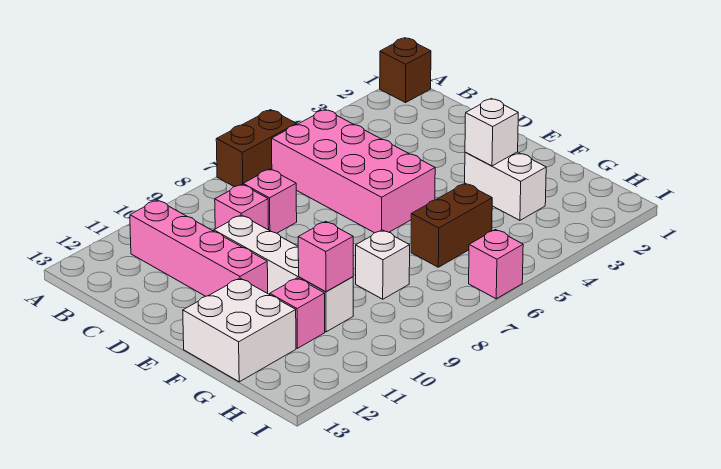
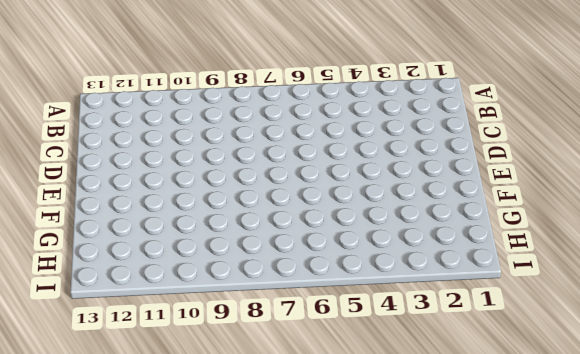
none -> brown brick A1 level 1
none -> brown brick A6:A7 level 1
none -> pink brick B5:E6 level 1

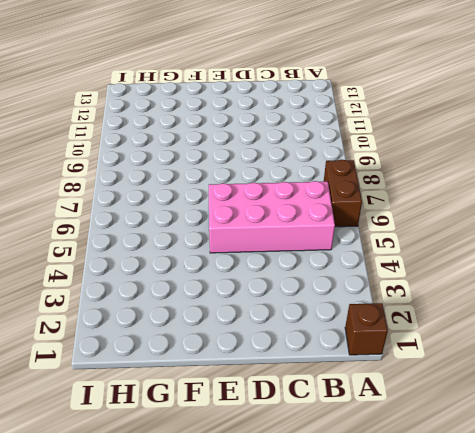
none -> pink brick B11:E11 level 1
none -> pink brick C8 level 1
none -> pink brick C9 level 1

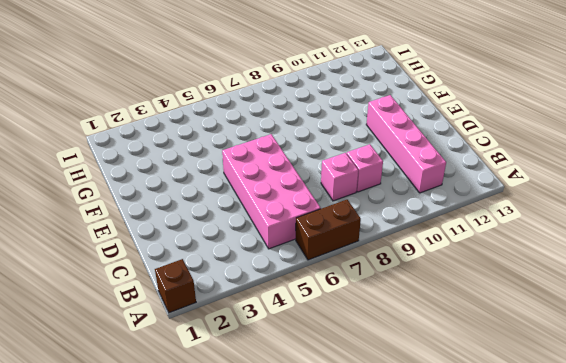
none -> white brick D10:G10 level 1
none -> white brick F3:G3 level 1
none -> white brick F12:G13 level 1

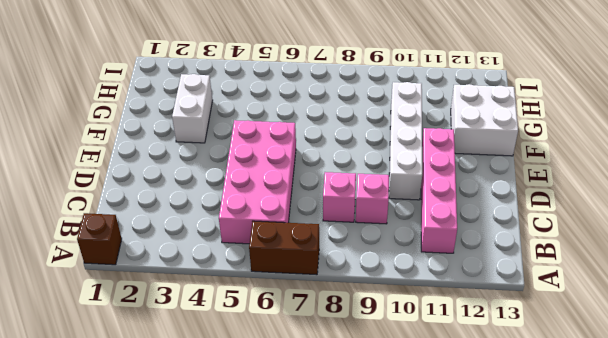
none -> brown brick G5:G6 level 1
none -> white brick G8 level 1
none -> pink brick G11 level 1

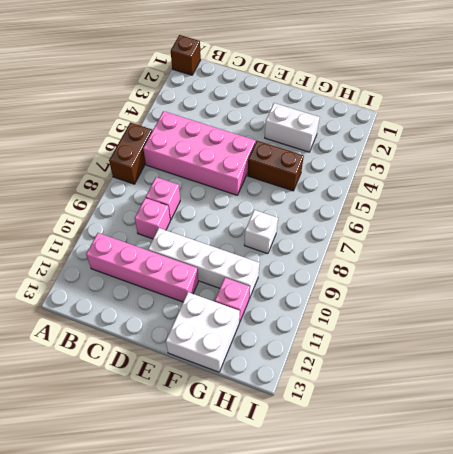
brown brick F5:G5 level 1 -> brown brick G5:G6 level 1
none -> pink brick I6 level 1
none -> white brick F3 level 2
none -> pink brick G10 level 2

